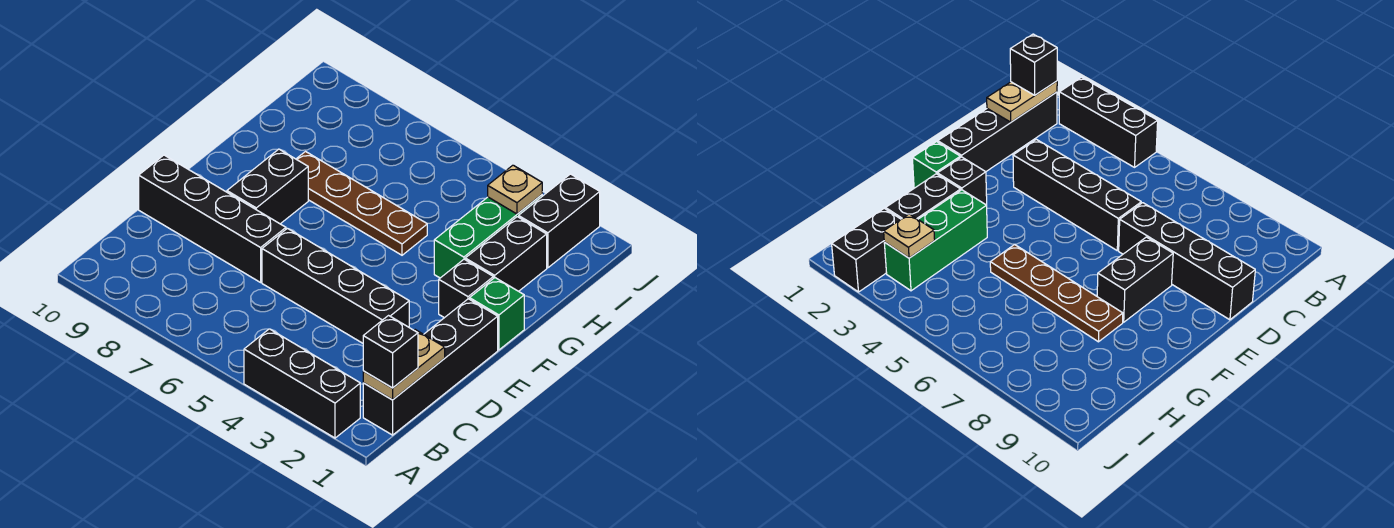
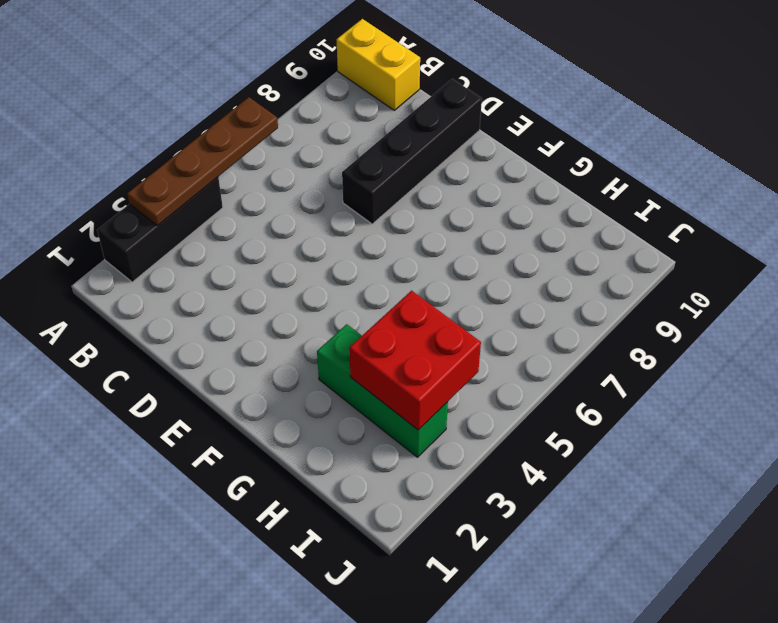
brown plate A3:A6 level 2 -> brown plate G5:G8 level 1
yellow brick A10:B10 level 1 -> none
red brick H3:I4 level 2 -> tan plate I3 level 2
none -> black brick B1:E1 level 1
none -> black brick D3:D6 level 1
none -> black brick E8:F8 level 1

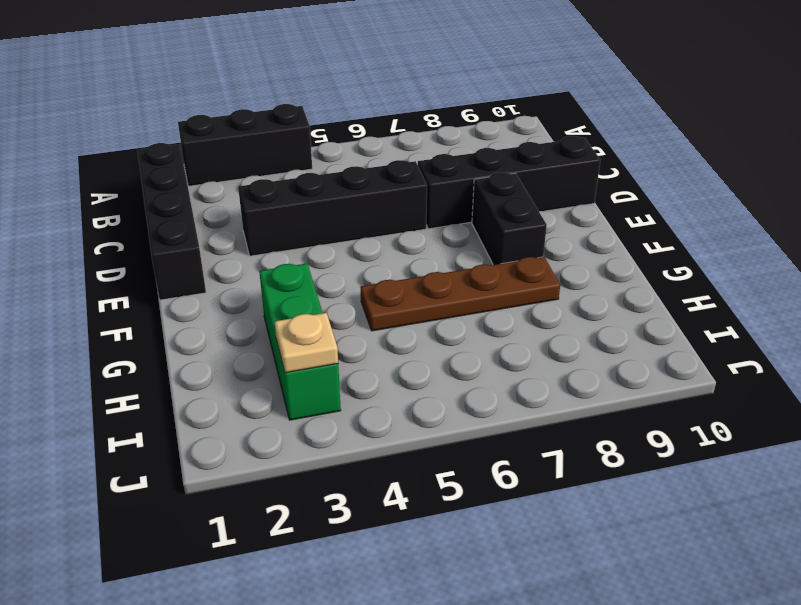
none -> green brick F1 level 1
none -> black brick F2 level 1
none -> black brick G2:H2 level 1

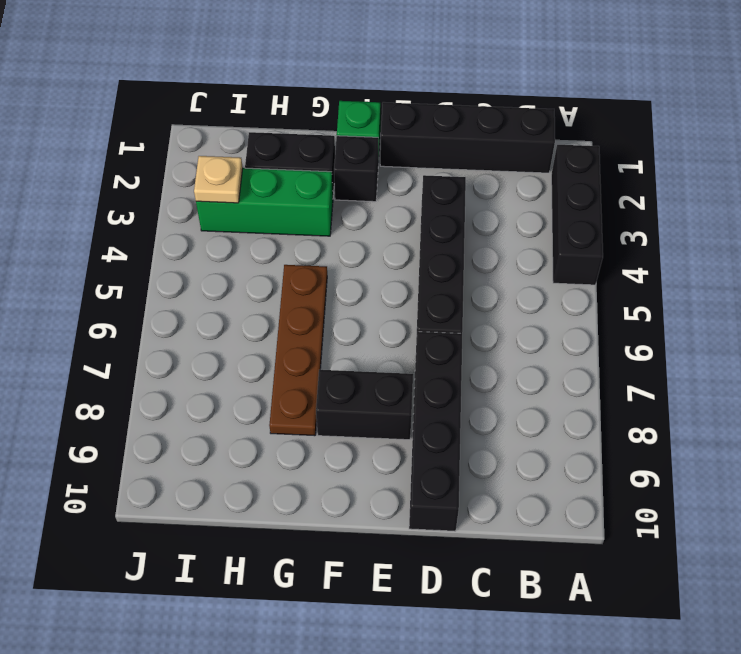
none -> black brick I2:J2 level 1
none -> tan plate B1:C1 level 2
none -> black brick B1 level 3

